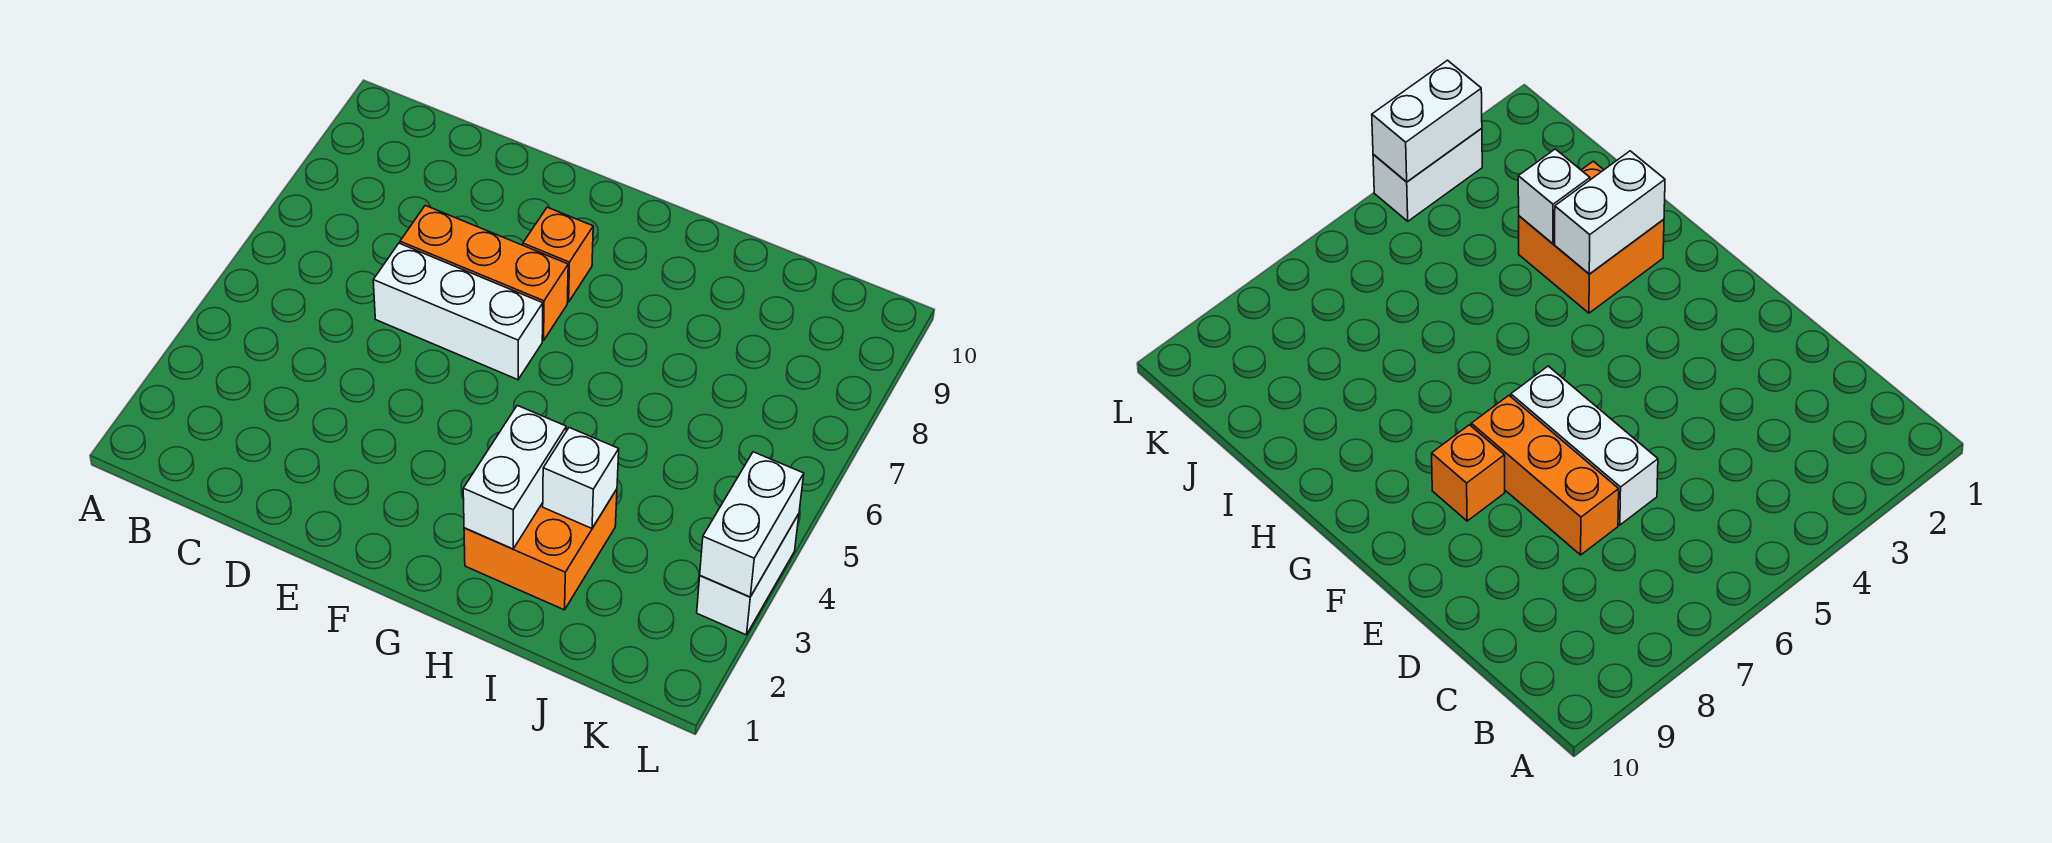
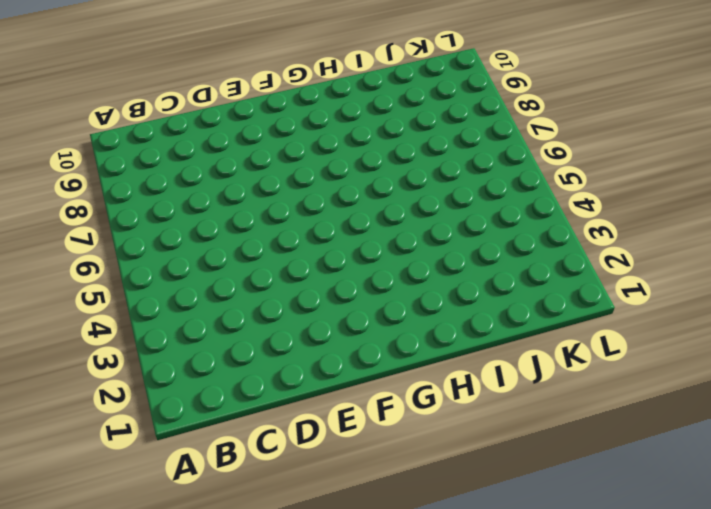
none -> white brick D6:F6 level 1
none -> orange brick D7:F7 level 1

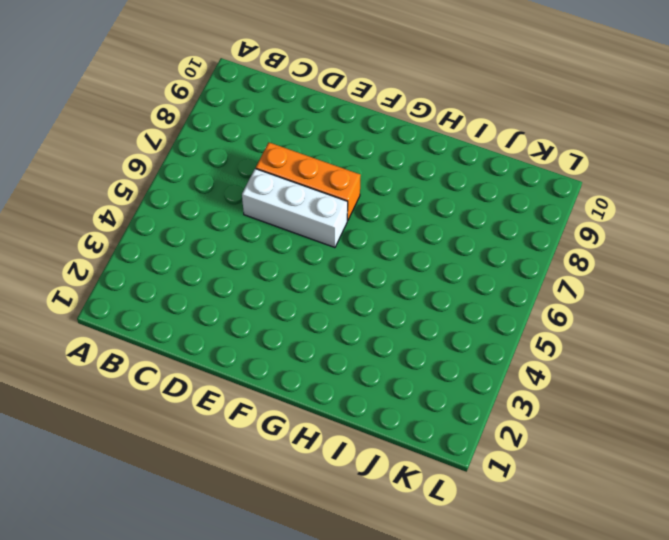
none -> orange brick F8 level 1
none -> orange brick H2:I3 level 1

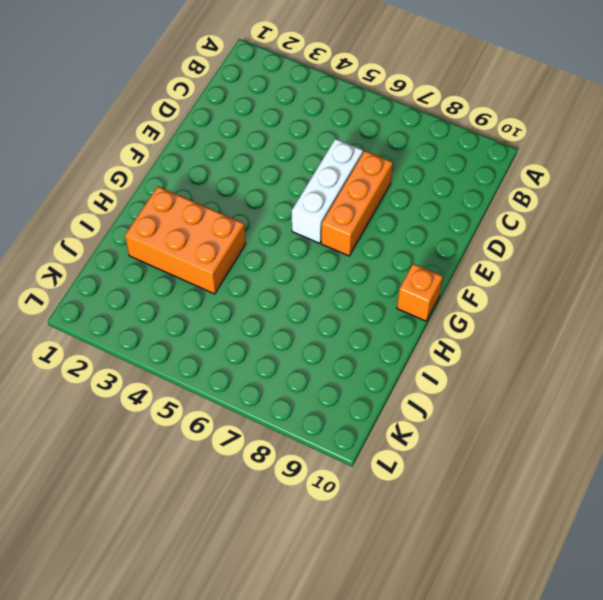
orange brick G10 level 1 -> orange brick F8 level 1
orange brick H2:I4 level 1 -> orange brick H2:I3 level 1
none -> white brick L3:L4 level 1
none -> white brick H2:H3 level 2

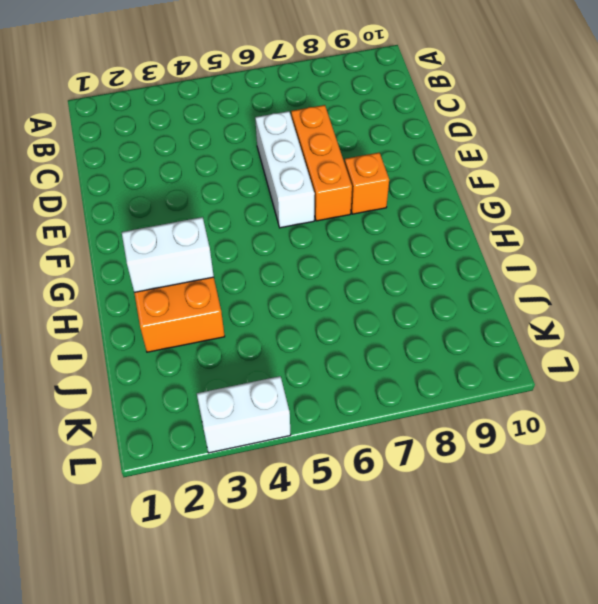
none -> white brick I3 level 2
none -> white brick L3:L4 level 2

